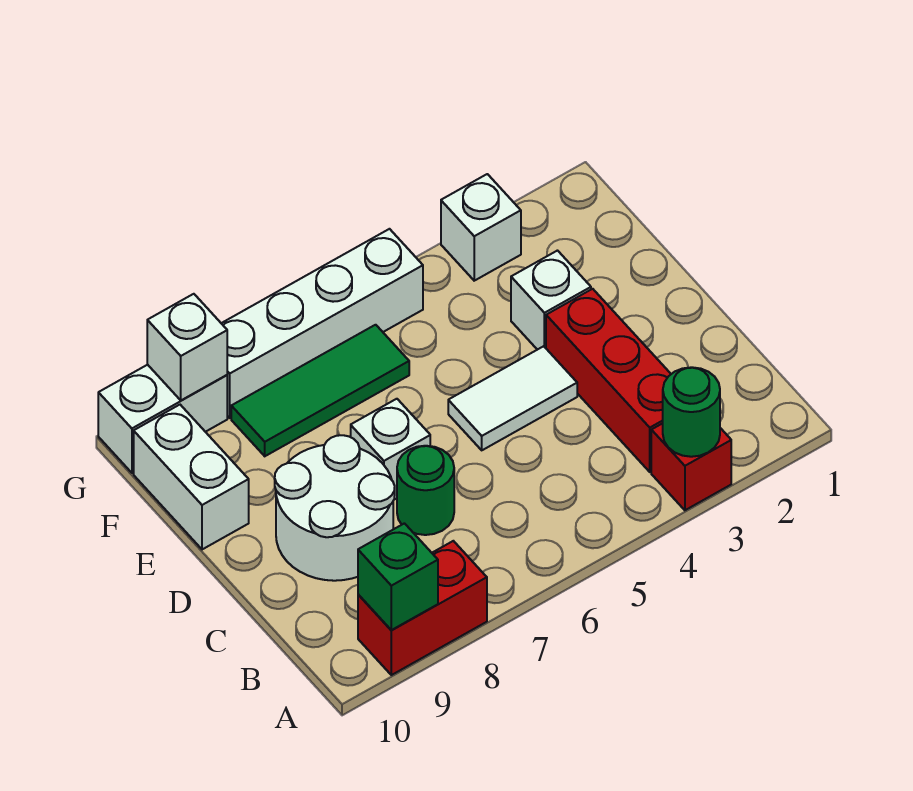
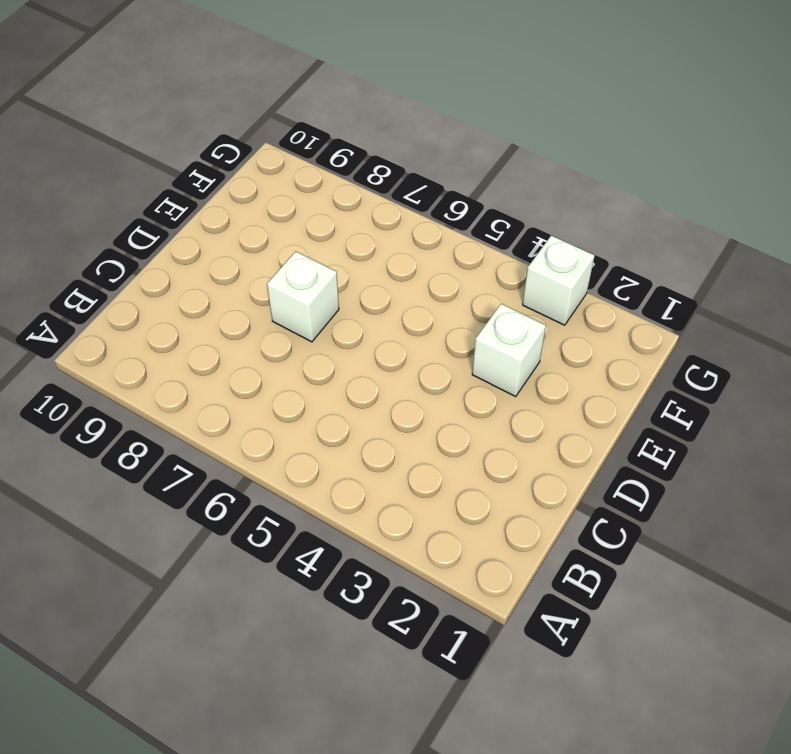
none -> red brick A3 level 1
none -> red brick A8:A9 level 1
none -> red brick B3:D3 level 1

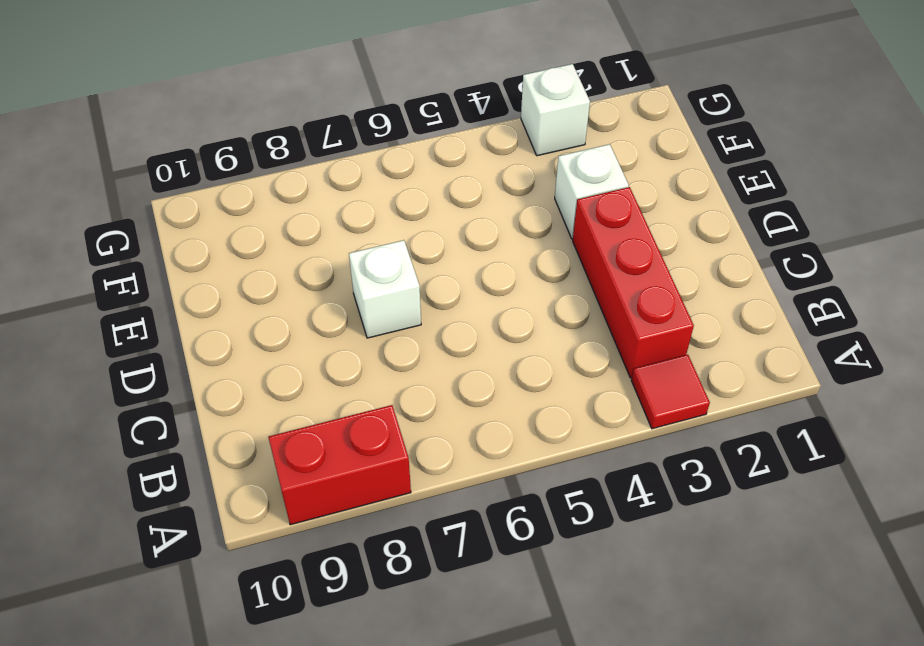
red tile A3 level 1 -> red brick A3 level 1
none -> green round brick C7 level 1
none -> white round brick C8:D9 level 1
none -> white tile D4:D5 level 1

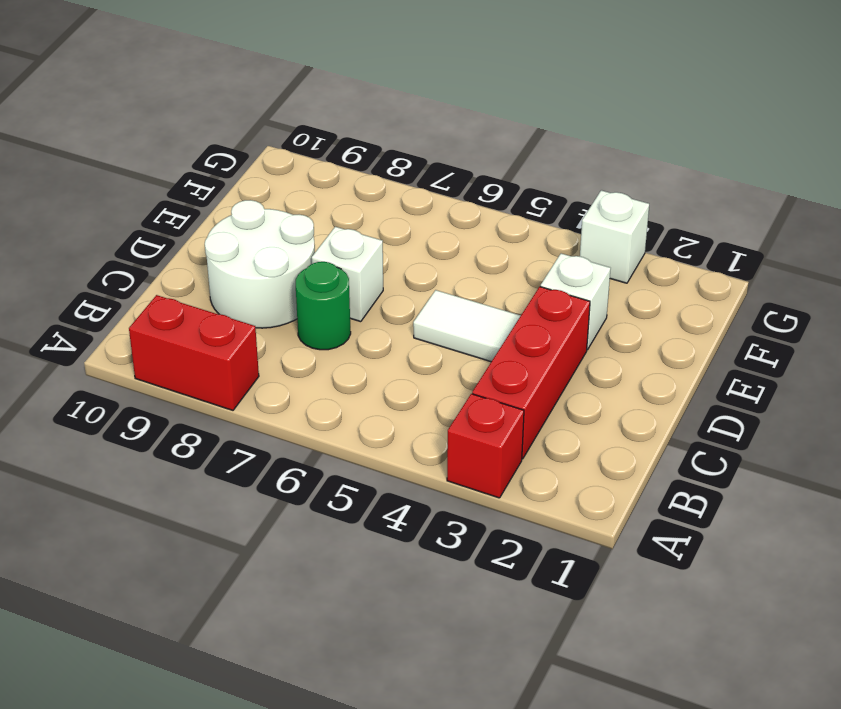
none -> white brick E10:F10 level 1
none -> green tile F6:F8 level 1
none -> white brick G5:G8 level 1

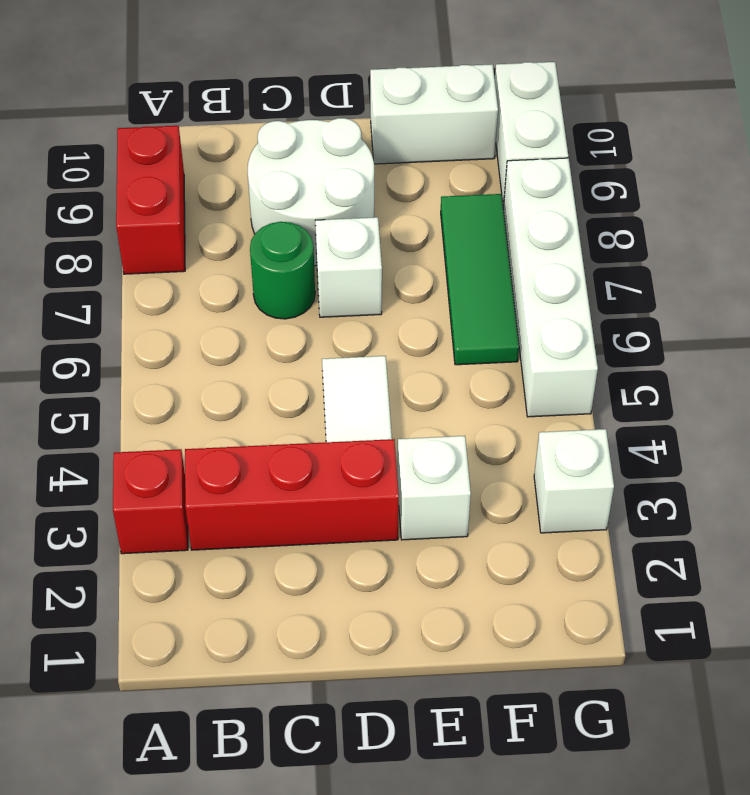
none -> green round brick A3 level 2
none -> green brick A9 level 2
none -> white brick G9 level 2

